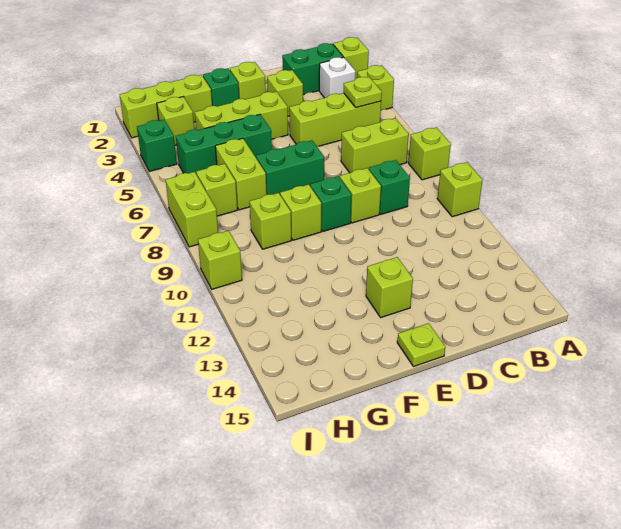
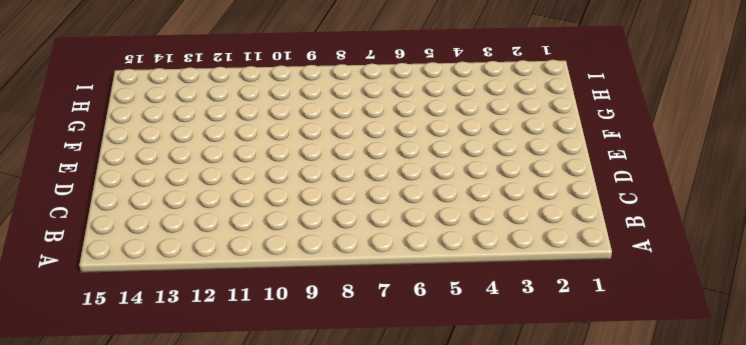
none -> lime brick A2 level 1
none -> lime brick A4 level 1
none -> lime brick A8 level 1

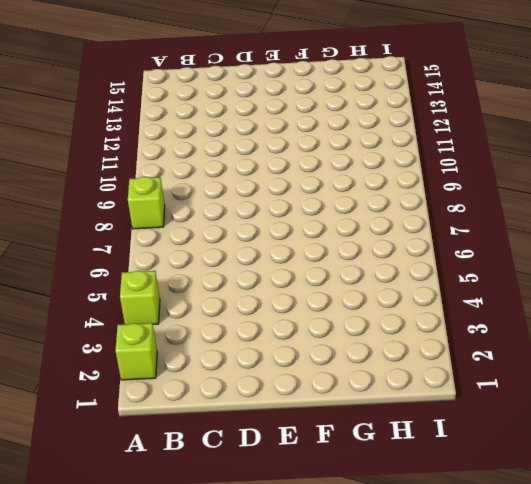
none -> lime brick A10 level 1
none -> green brick B2:C2 level 1
none -> white brick B3 level 1

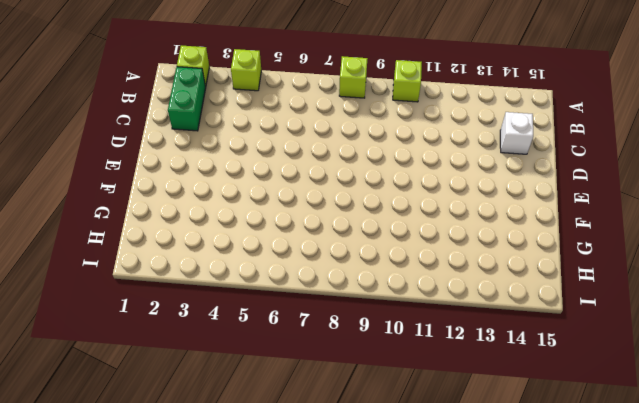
white brick C14 level 1 -> white brick B3 level 1
none -> lime brick B5:D5 level 1
none -> lime brick B7:C7 level 1
none -> green brick C9 level 1

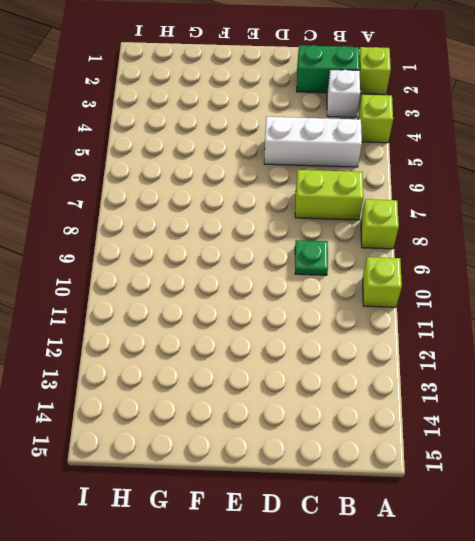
white brick B5:D5 level 1 -> lime brick B5:D5 level 1
green plate C9 level 1 -> green brick C9 level 1
none -> lime brick D3 level 1
none -> lime brick D9 level 1
none -> lime brick E2 level 1

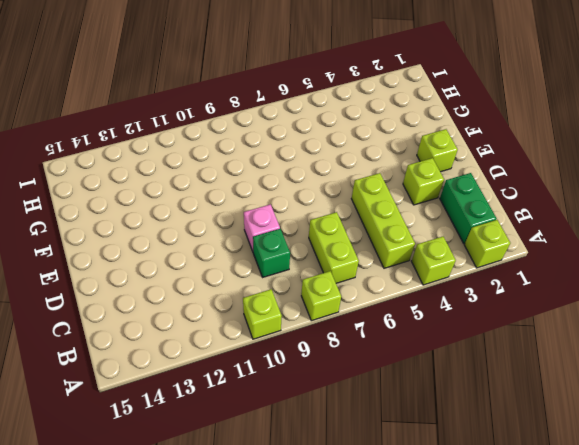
pink brick D9 level 1 -> lime brick D9 level 1
none -> white brick B3 level 1
none -> lime brick E4:G4 level 1
none -> green brick E7:F7 level 1

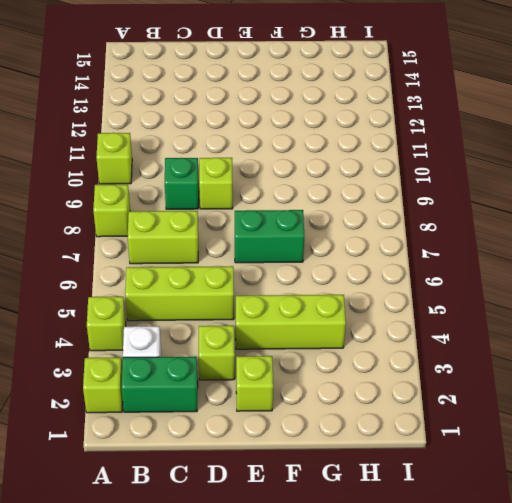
none -> green brick E9 level 1
none -> lime brick E13 level 1
none -> lime plate E15 level 1

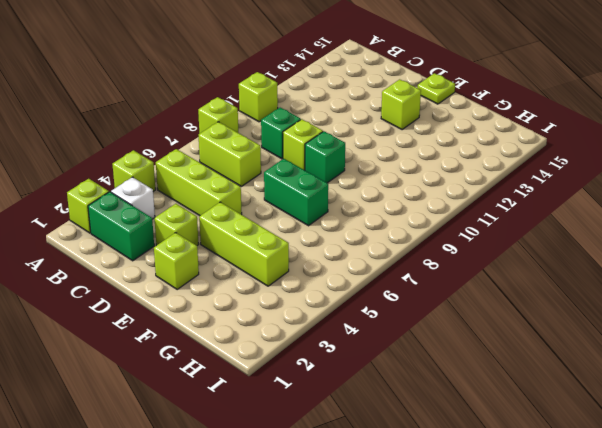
none -> green brick F2 level 1
none -> green brick F5:H5 level 1
none -> lime brick F9 level 1

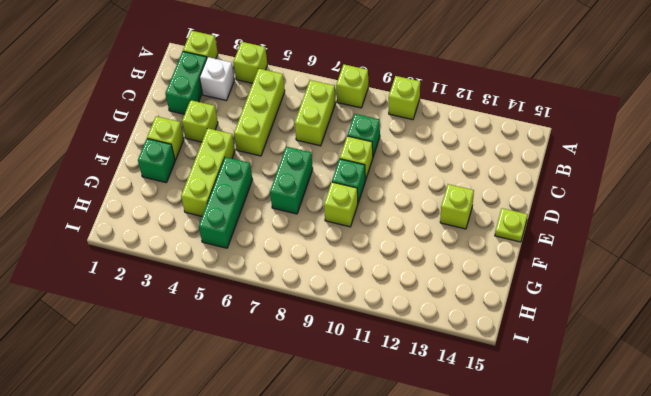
none -> lime brick G2:I2 level 1
none -> lime brick G6:G7 level 1
none -> lime brick G9 level 1

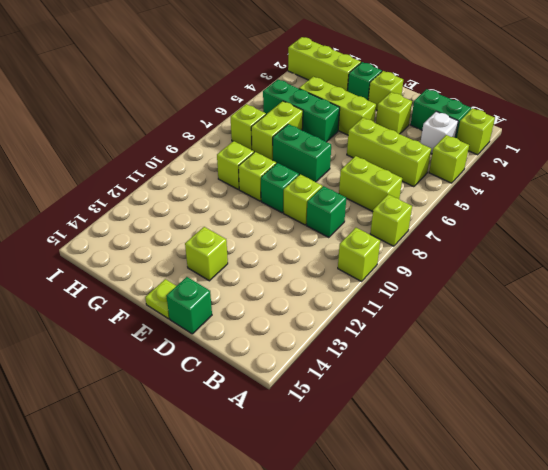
green brick D15 level 1 -> green brick I4 level 1
none -> lime brick H3 level 1
none -> lime brick I7:I8 level 1
none -> lime brick I10 level 1

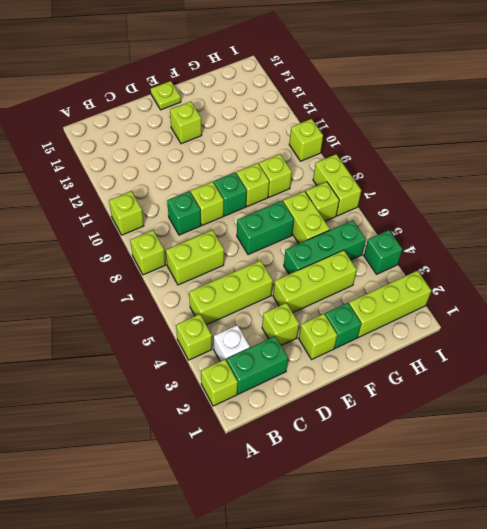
none -> lime brick H3 level 1
none -> lime plate B5 level 2

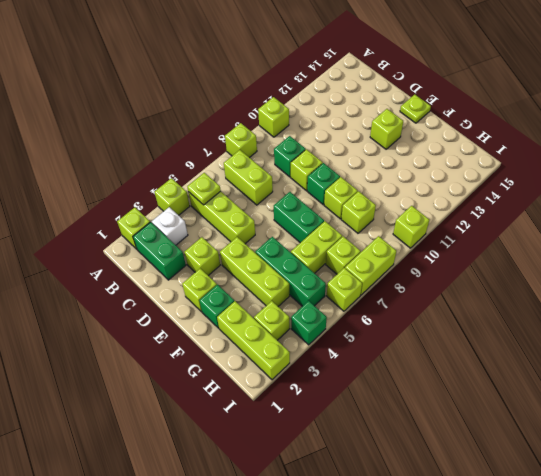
lime brick I6 level 1 -> none

